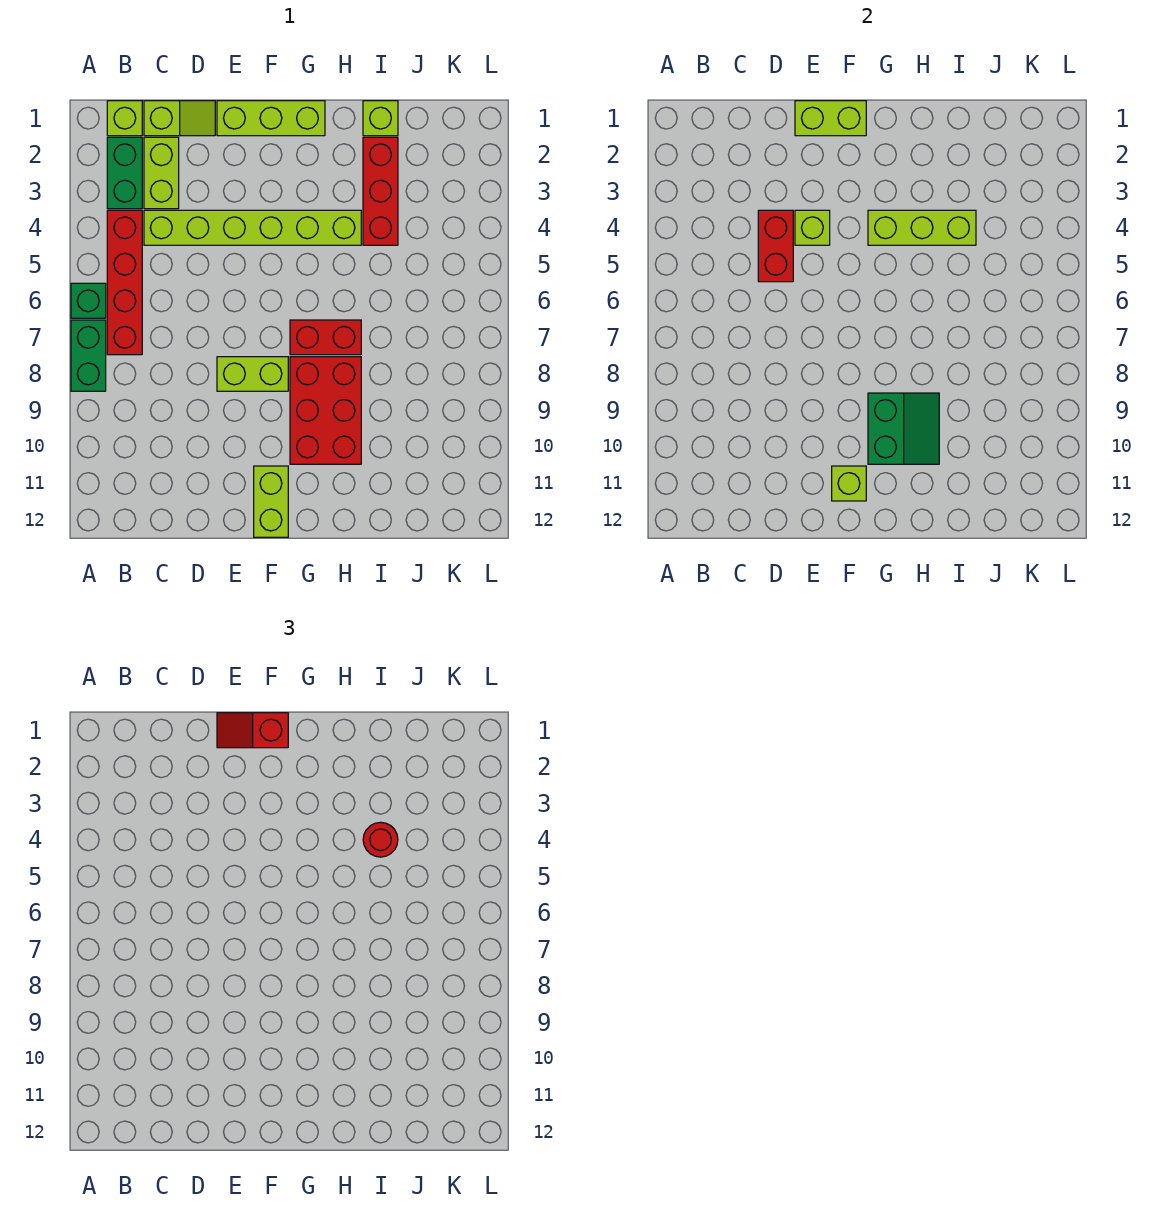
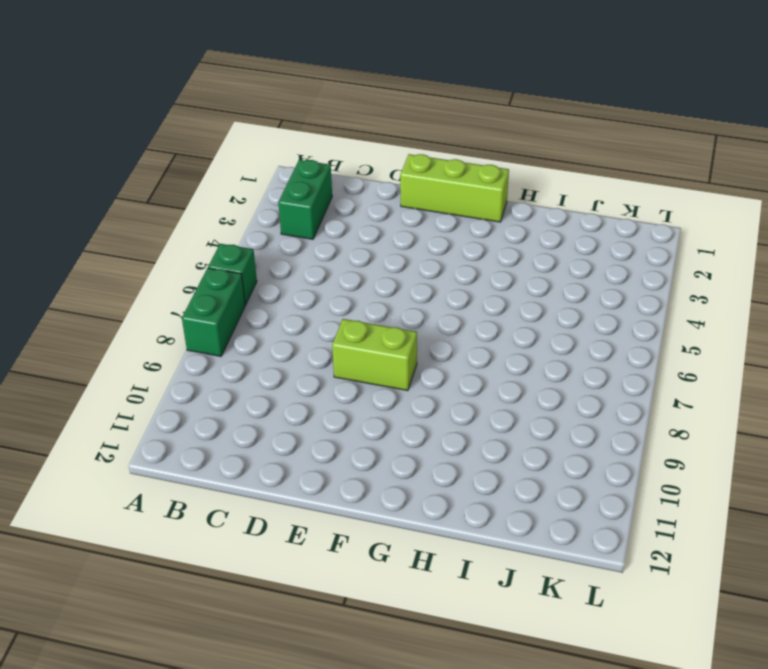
none -> lime brick B1 level 1
none -> red brick B4:B7 level 1
none -> lime slope C1:D1 level 1 top C

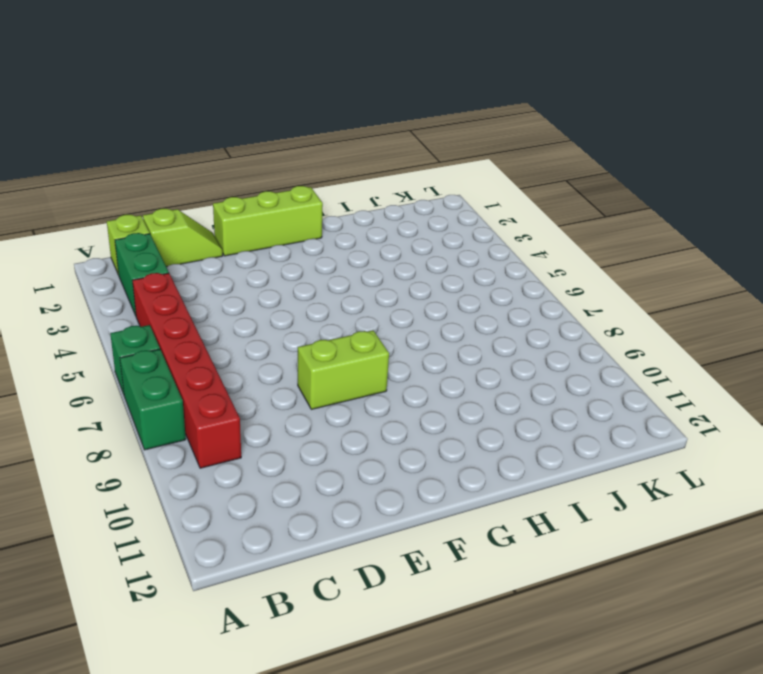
red brick B4:B9 level 1 -> red brick B4:B7 level 1
none -> lime brick C2:C3 level 1
none -> lime brick C4:H4 level 1
none -> lime brick F11:F12 level 1

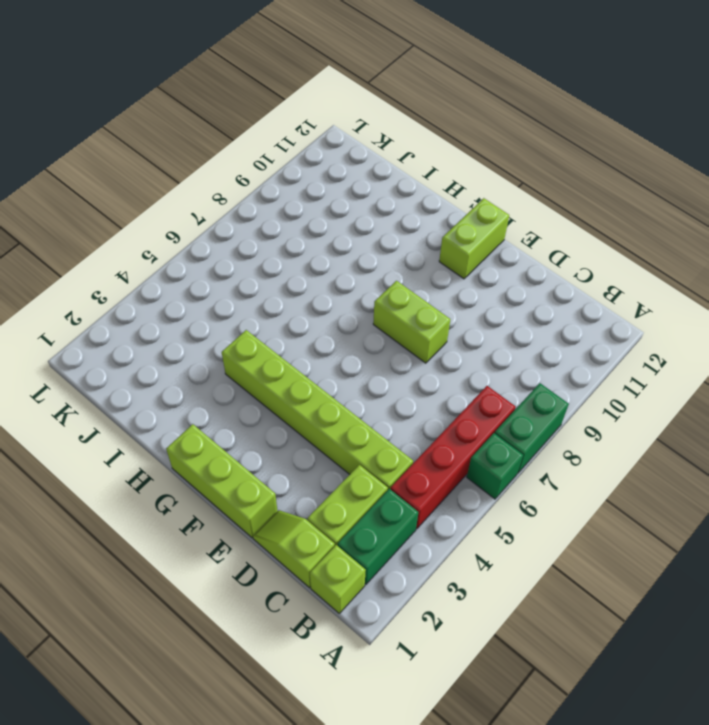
none -> red brick G7:H7 level 1
none -> red brick G8:H10 level 1
none -> lime brick I1 level 1

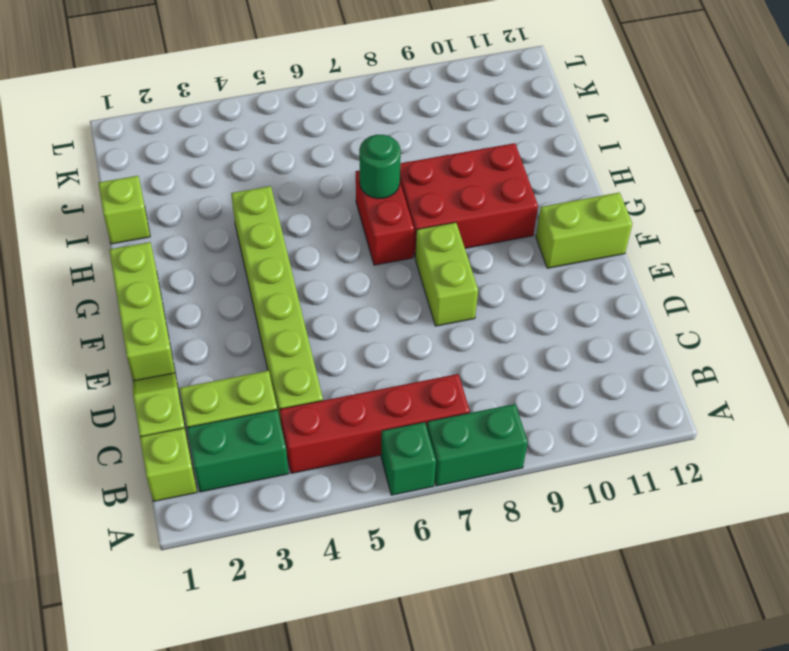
green round brick H7 level 2 -> none
none -> red brick I2:I4 level 1
none -> red brick D4:D5 level 2
none -> lime brick E1:F1 level 2

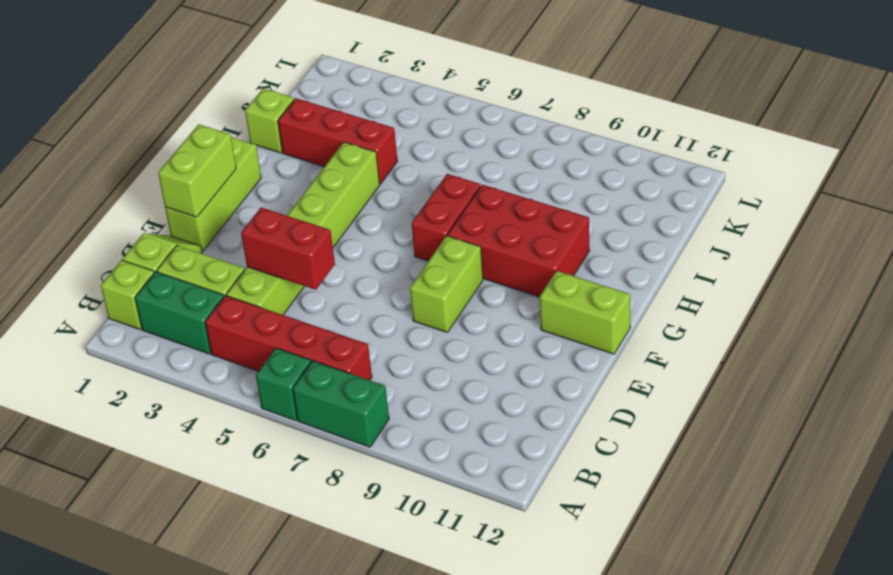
none -> lime brick E4 level 2
none -> lime brick F11 level 2
none -> lime brick G4:I4 level 2

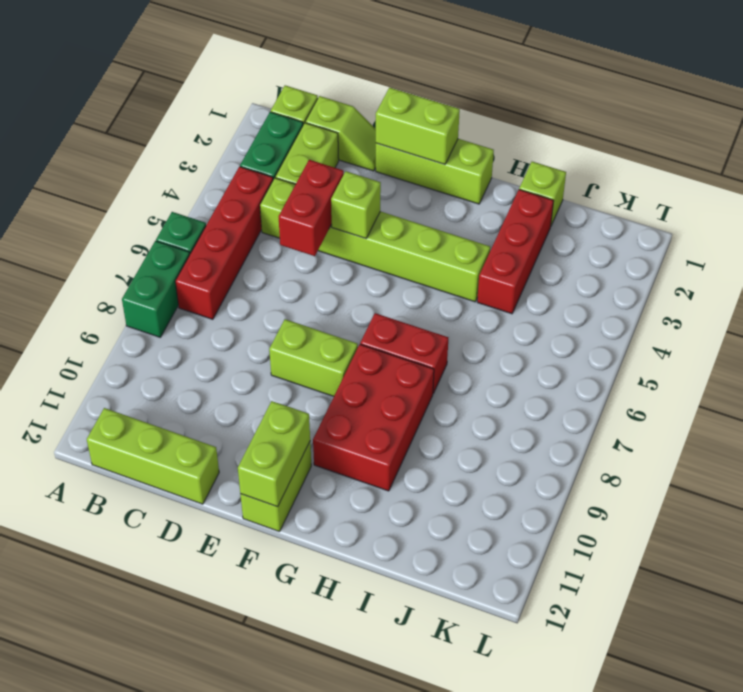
lime brick B12:D12 level 1 -> lime brick G4:I4 level 2
lime brick F11:F12 level 2 -> lime brick F11 level 2
none -> green slope G9:H10 level 2 top G
none -> red slope E1:F1 level 3 top F
none -> red round brick I4 level 3

